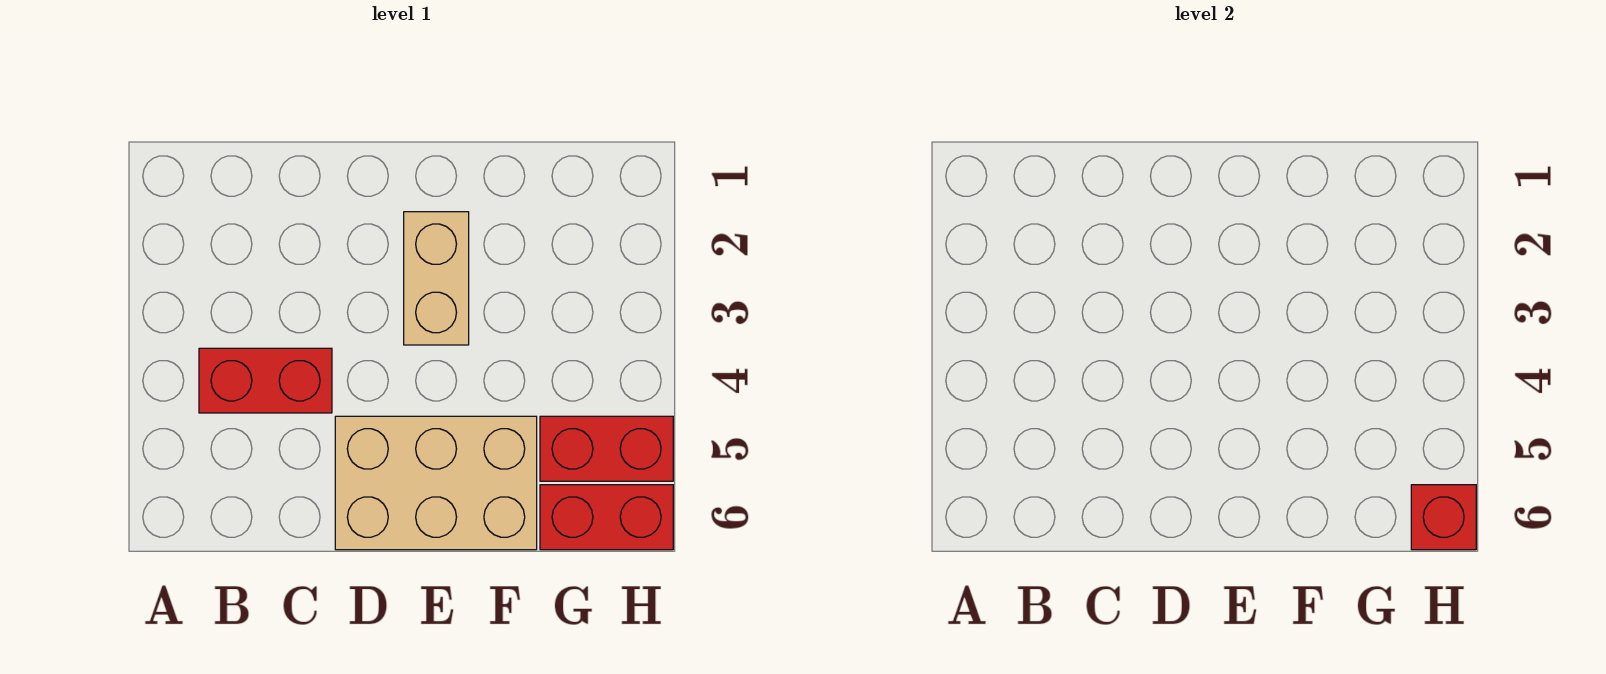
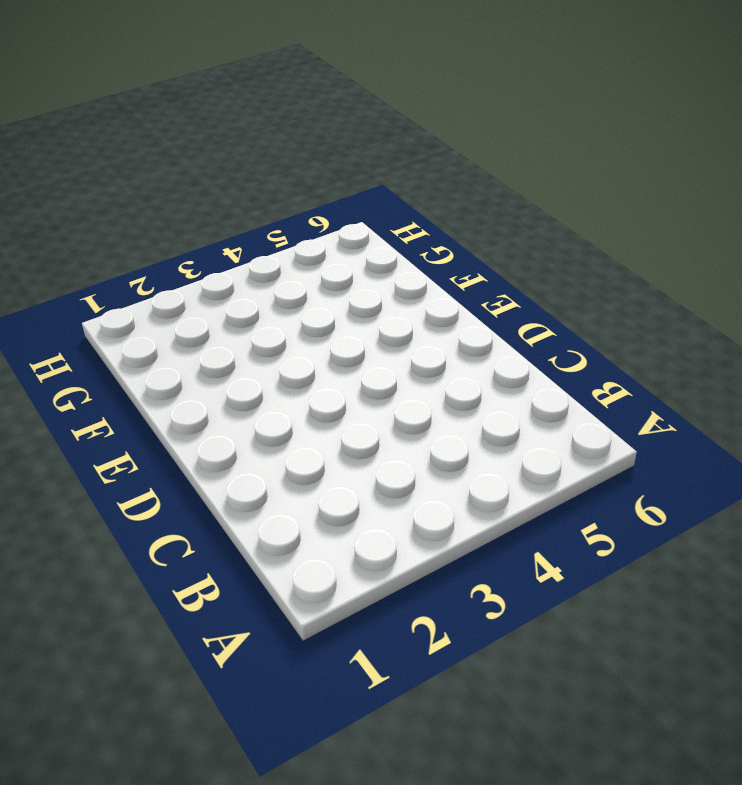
none -> red brick B4:C4 level 1
none -> tan brick D5:F6 level 1

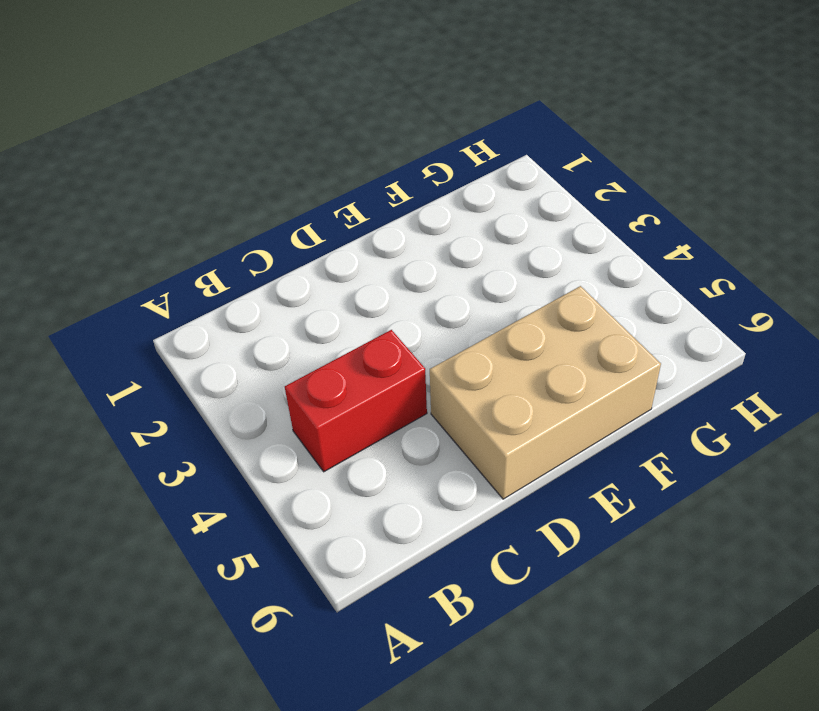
none -> tan brick E2:E3 level 1
none -> red brick G5:H5 level 1

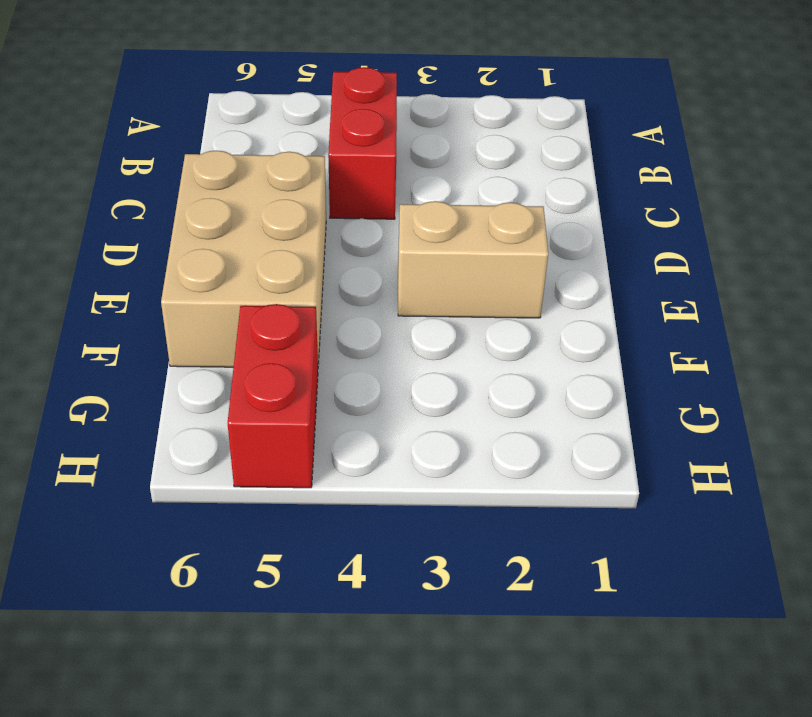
none -> red brick G6:H6 level 1
none -> red brick H6 level 2

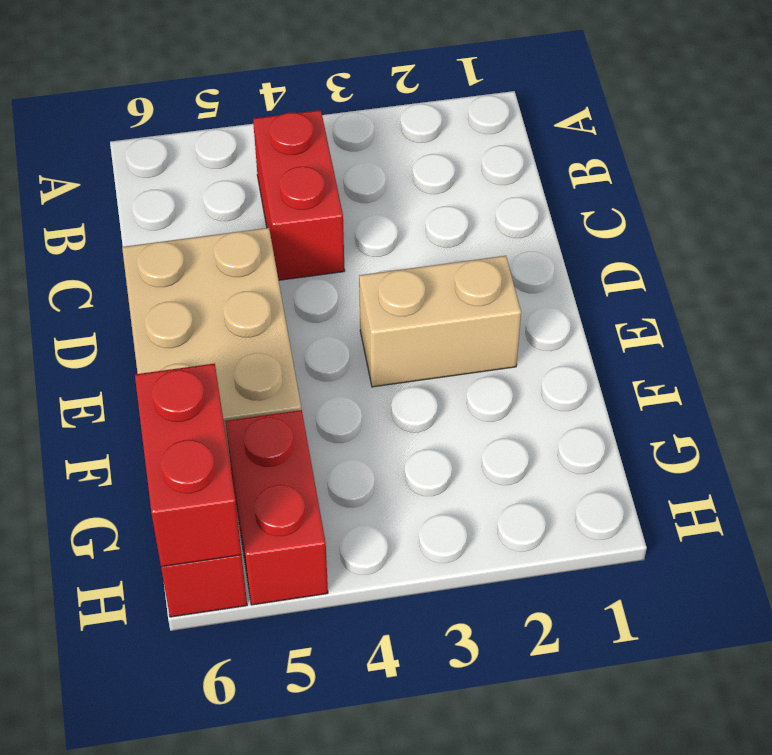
red brick G6:H6 level 2 -> red brick H6 level 2

